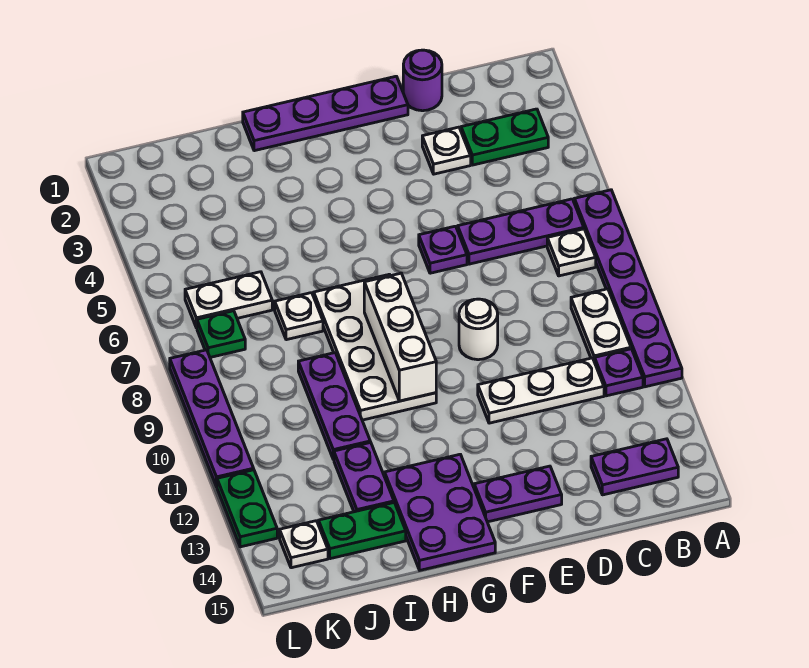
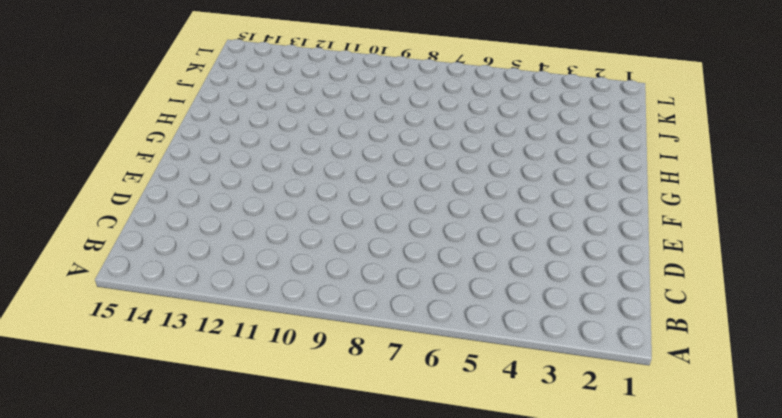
none -> purple plate A6:A11 level 1
none -> green plate B3:C3 level 1
none -> purple plate B6:D6 level 1

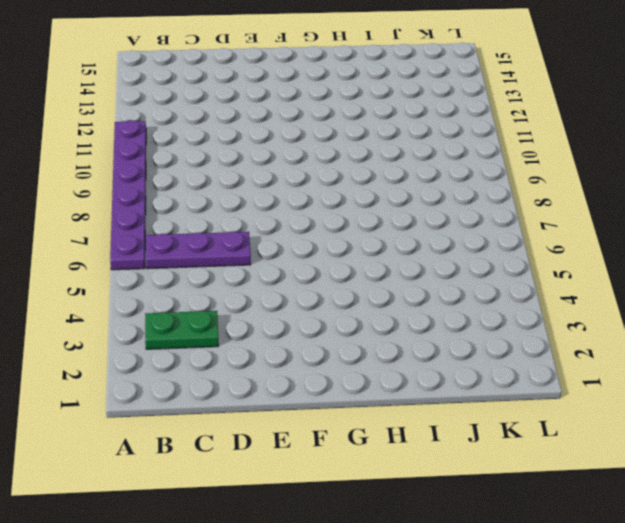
none -> white plate B7 level 1
none -> white plate B9:B10 level 1
none -> purple plate B11 level 1

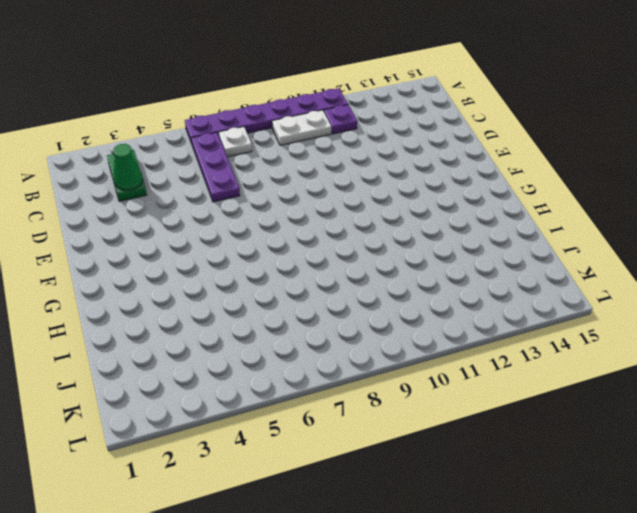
green cone C3 level 2 -> none
none -> purple plate B14:C14 level 1
none -> white plate C11:E11 level 1
none -> purple round brick D1 level 1

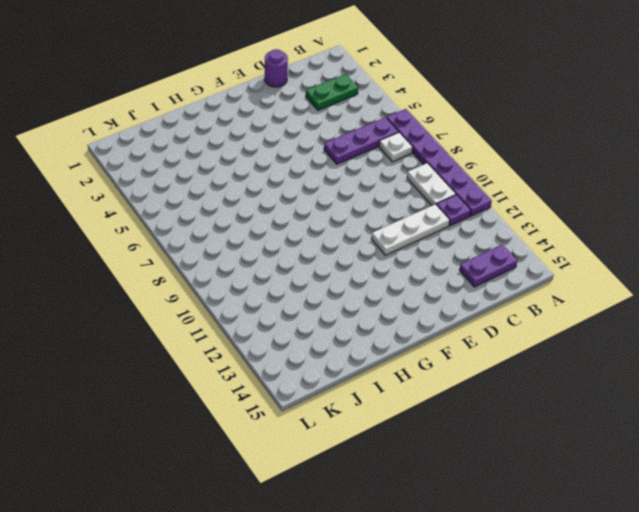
none -> white plate D3 level 1
none -> purple plate E1:H1 level 1
none -> purple plate E6 level 1

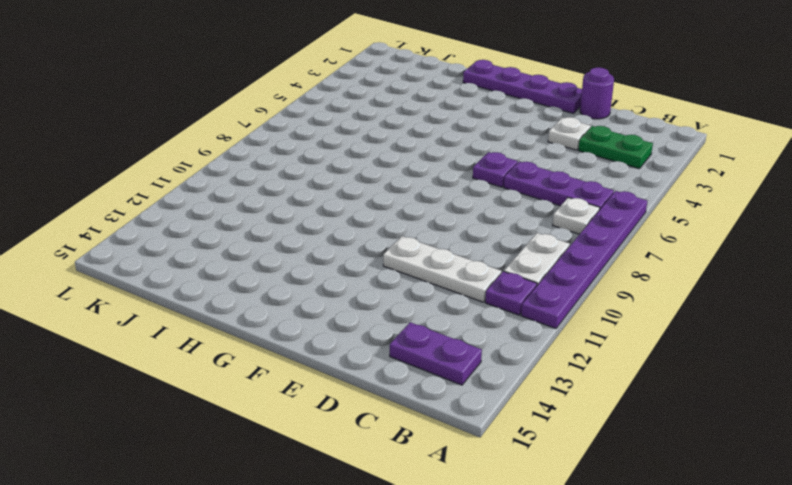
none -> white round brick E9 level 1
none -> purple plate E14:F14 level 1
none -> white plate G7:H10 level 1

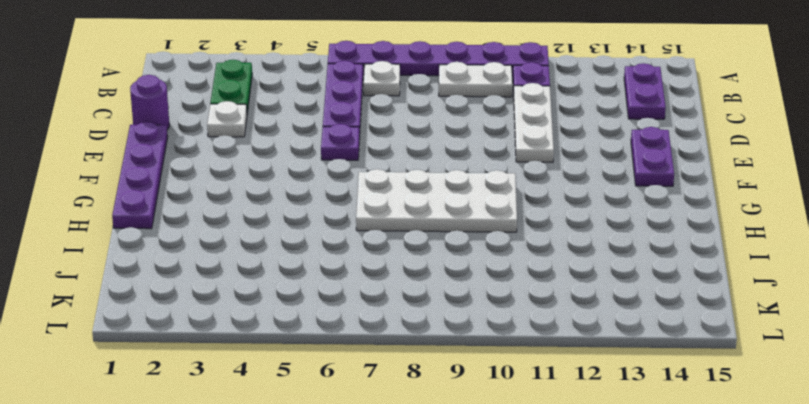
none -> white round brick E9 level 1
none -> purple plate G13:H15 level 1
none -> white plate I7 level 1

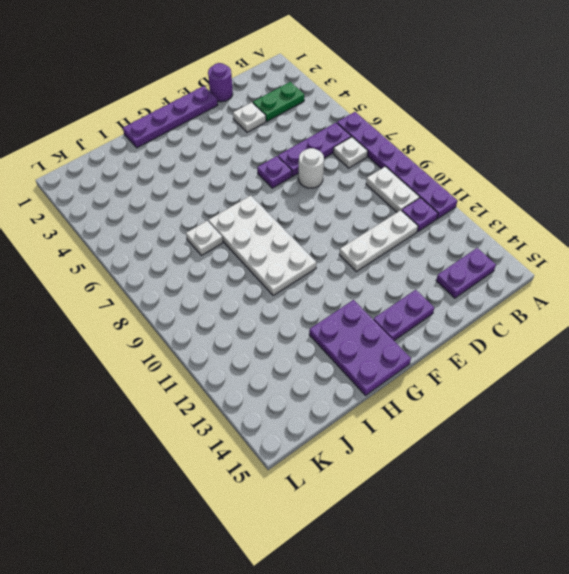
white round brick D7 level 1 -> white round brick E9 level 1
none -> purple plate I9:I11 level 1
none -> purple plate I12:I13 level 1
none -> green plate I14:J14 level 1

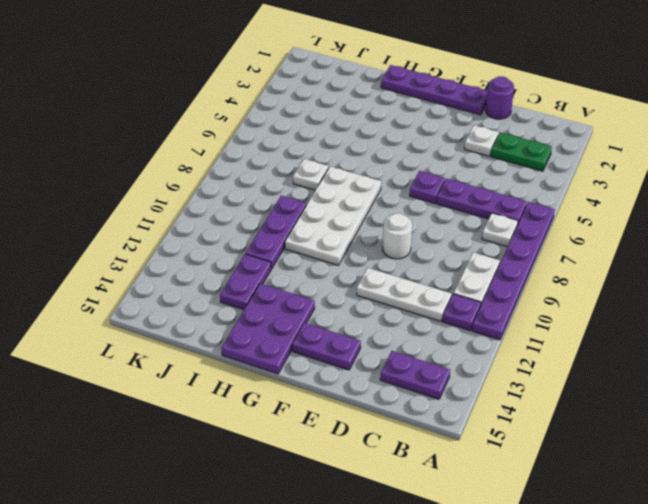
none -> green plate I14:J14 level 1
none -> white plate J6:K6 level 1
none -> green plate K7 level 1

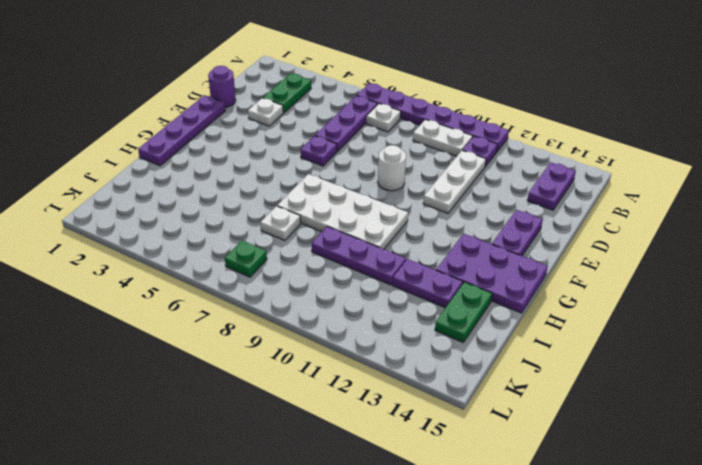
none -> white plate J6:K6 level 1
none -> white plate K14 level 1
none -> purple plate L8:L11 level 1

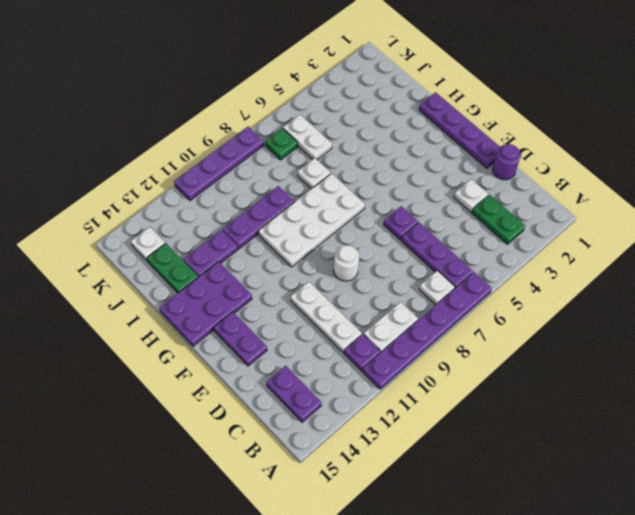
none -> green plate L12:L13 level 1
none -> white brick G8:G10 level 2

